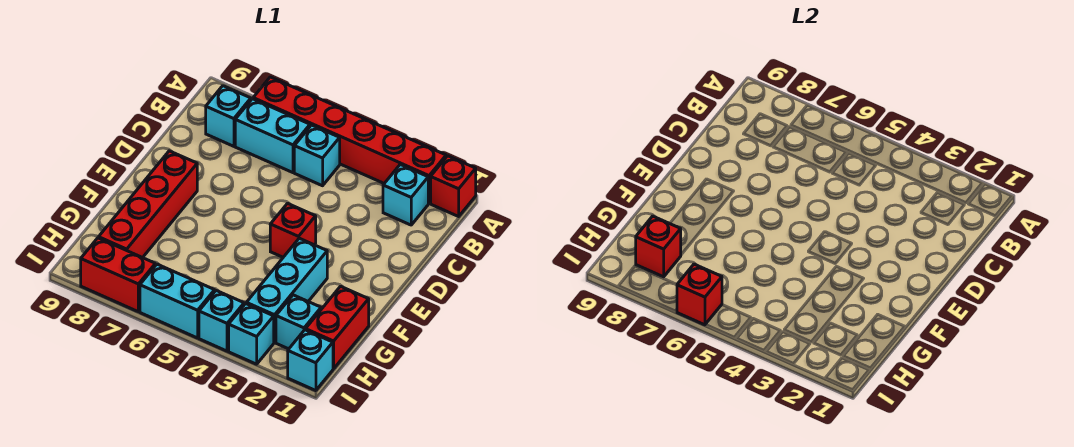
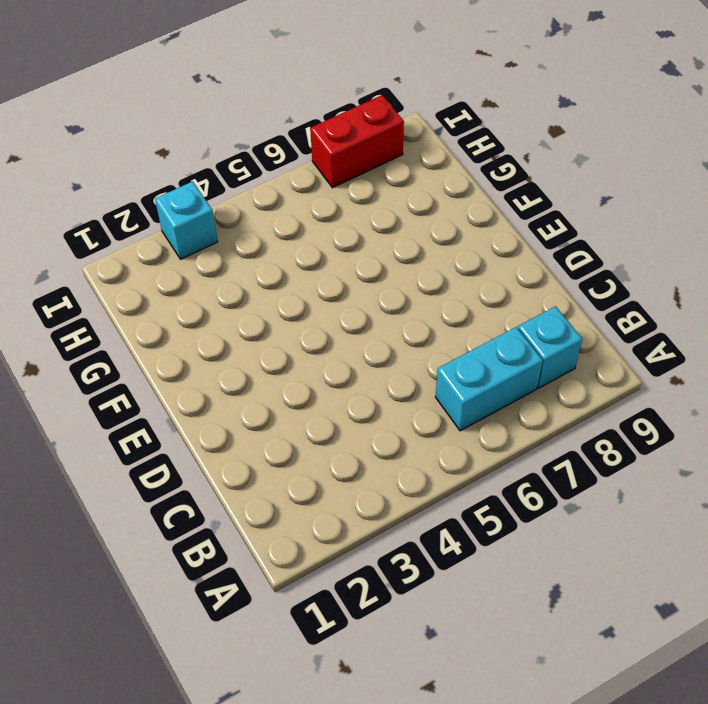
none -> red brick A1 level 1
none -> red brick A2:A7 level 1
none -> cyan brick B2 level 1

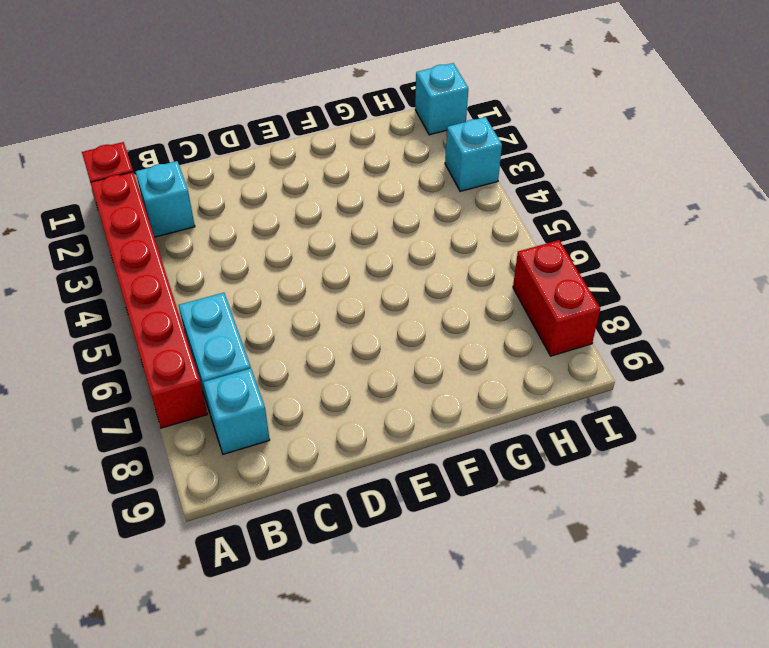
none -> cyan brick B5 level 1
none -> red brick E4 level 1
none -> red brick E8:H8 level 1

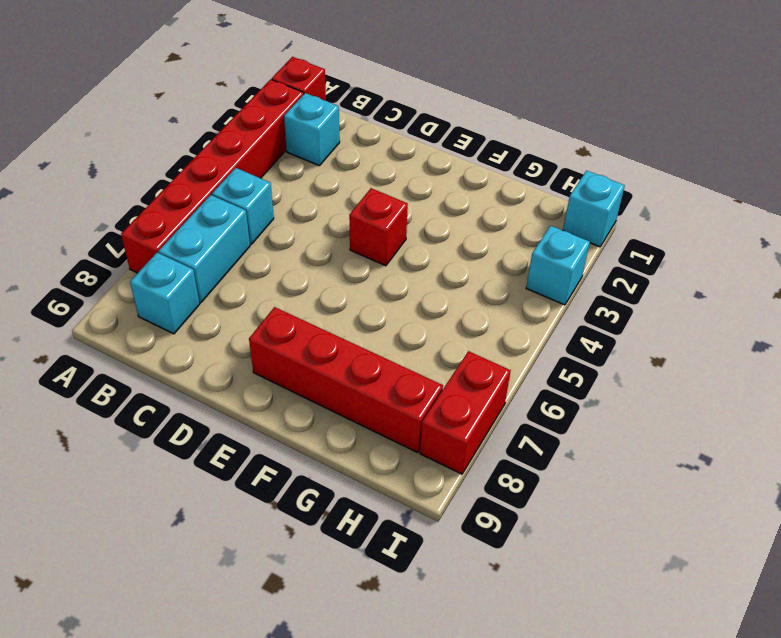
none -> cyan brick F3:H3 level 1
none -> red brick G1:H1 level 1
none -> cyan brick H2 level 1

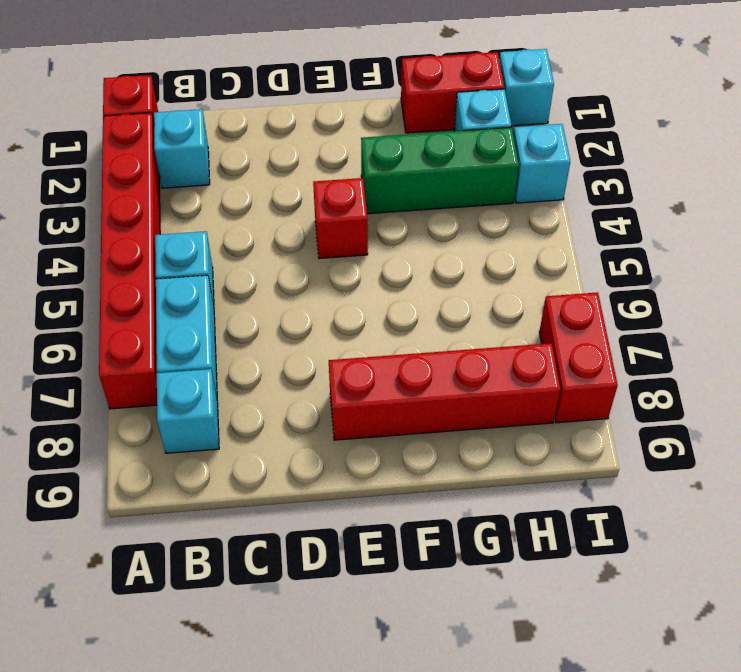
green brick F3:H3 level 1 -> cyan brick F3:H3 level 1
none -> cyan brick I4 level 1
none -> cyan brick I5:I6 level 1
none -> red brick H8 level 2

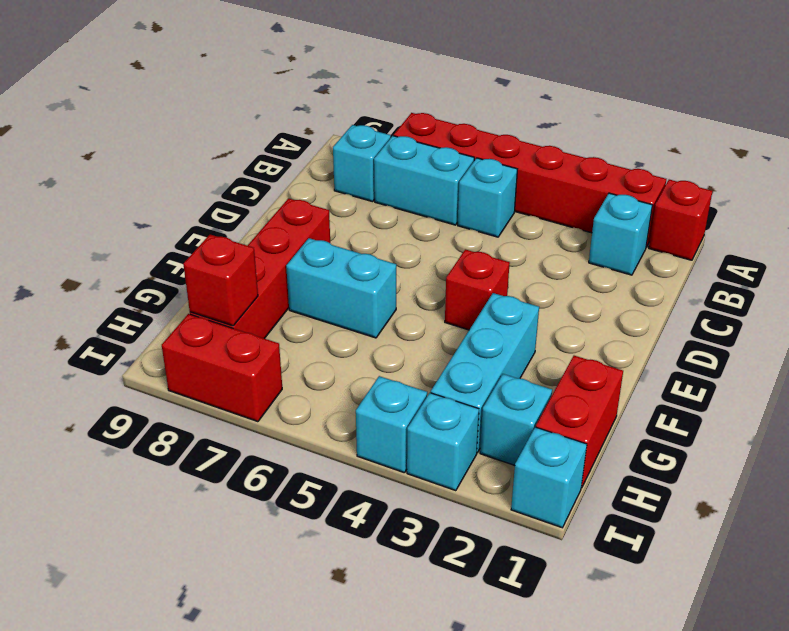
cyan brick F6:F7 level 1 -> cyan brick I5:I6 level 1
none -> red brick I6 level 2

